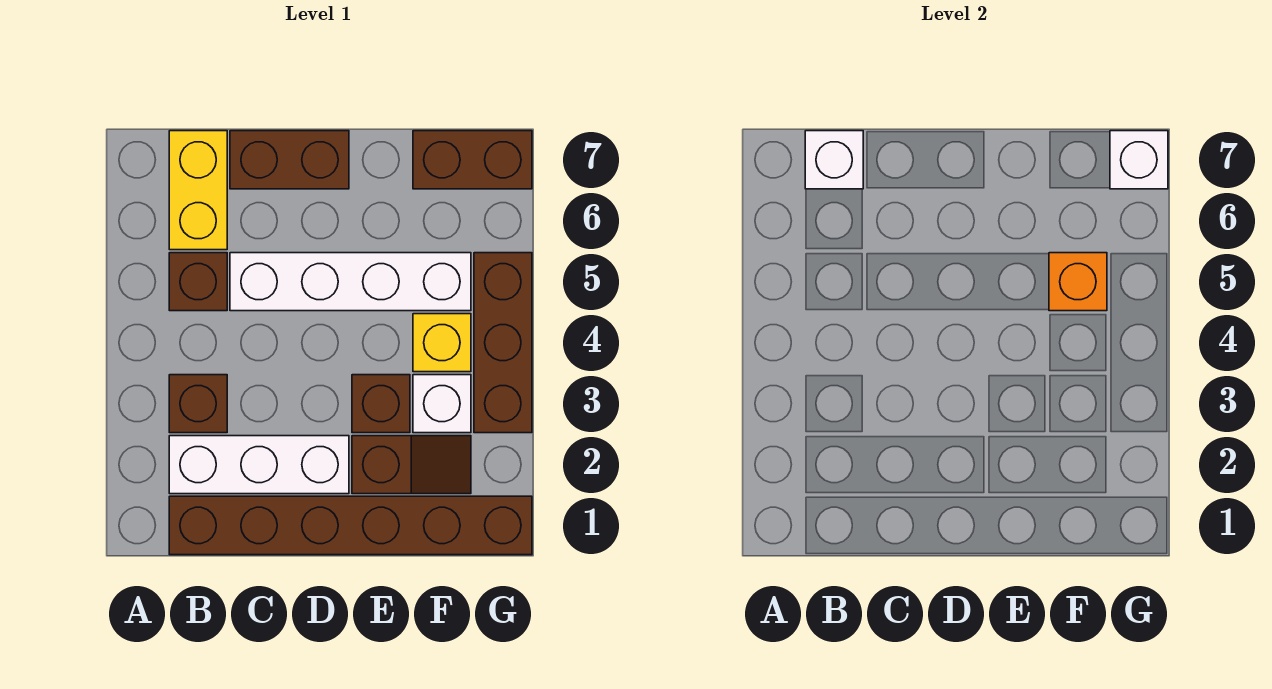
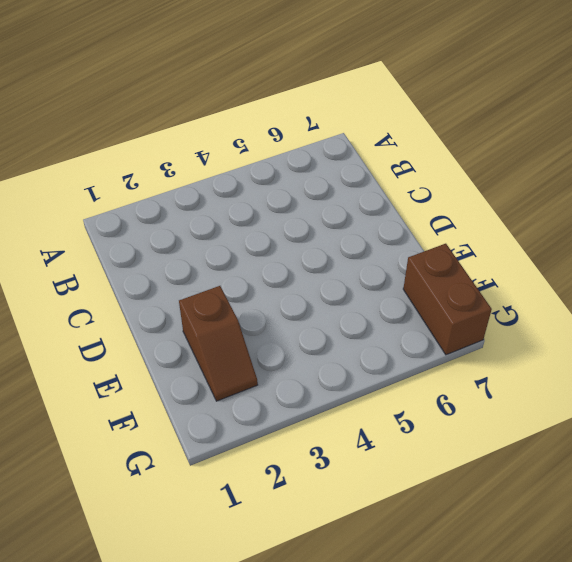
none -> brown brick B1:G1 level 1
none -> white brick B2:D2 level 1
none -> brown brick B3 level 1

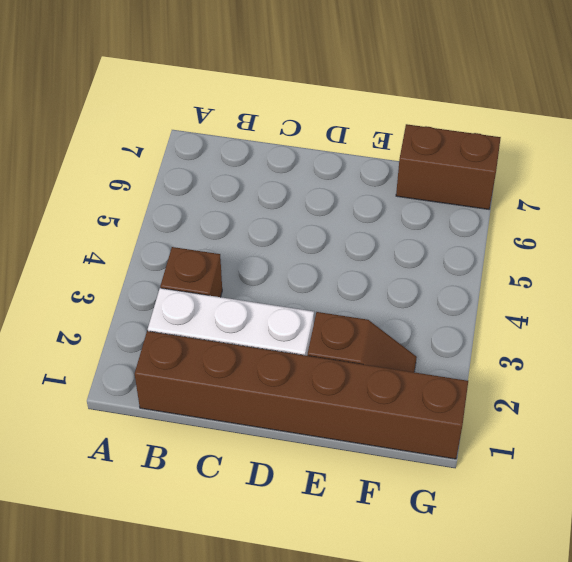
none -> brown brick B5 level 1
none -> yellow brick B6:B7 level 1
none -> white brick C5:F5 level 1

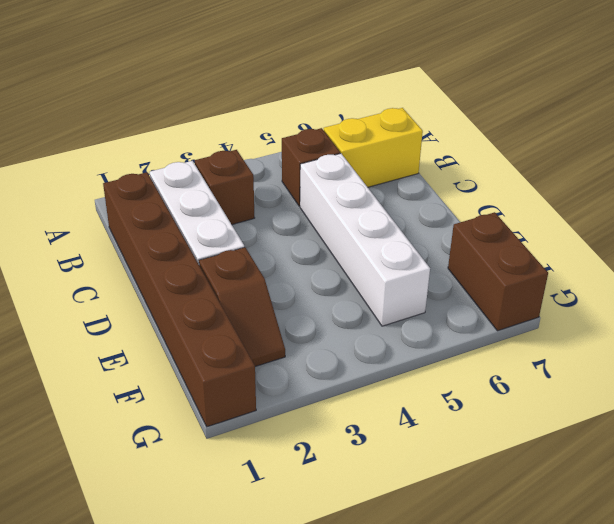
none -> brown brick C7:D7 level 1
none -> brown brick E3 level 1
none -> white brick F3 level 1

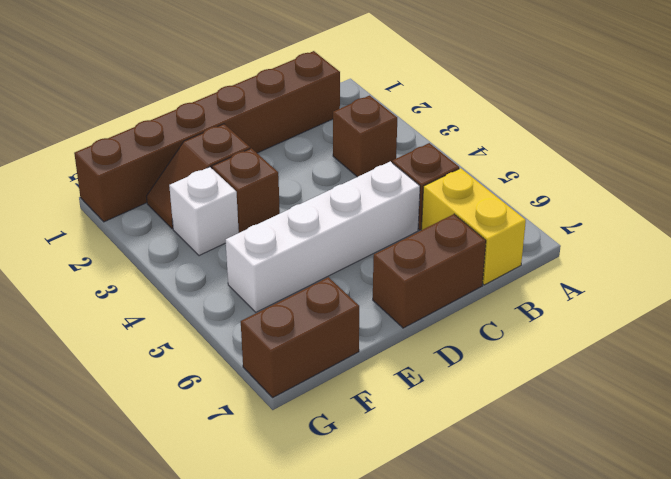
none -> white brick B2:D2 level 1
none -> yellow brick F4 level 1
none -> brown brick G3:G5 level 1

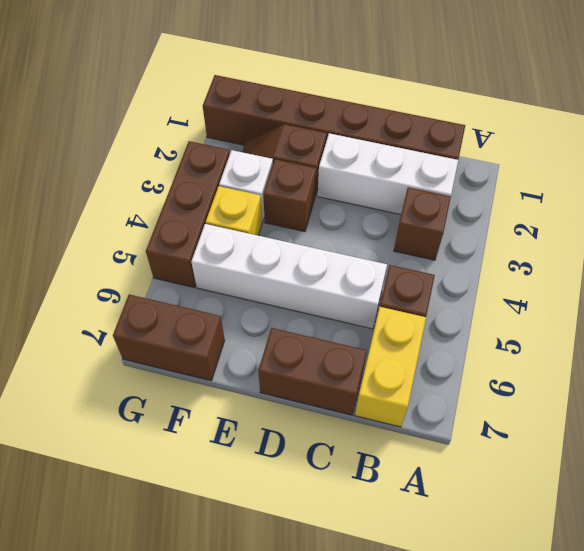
none -> white brick B7 level 2
none -> orange brick F5 level 2
none -> white brick G7 level 2

